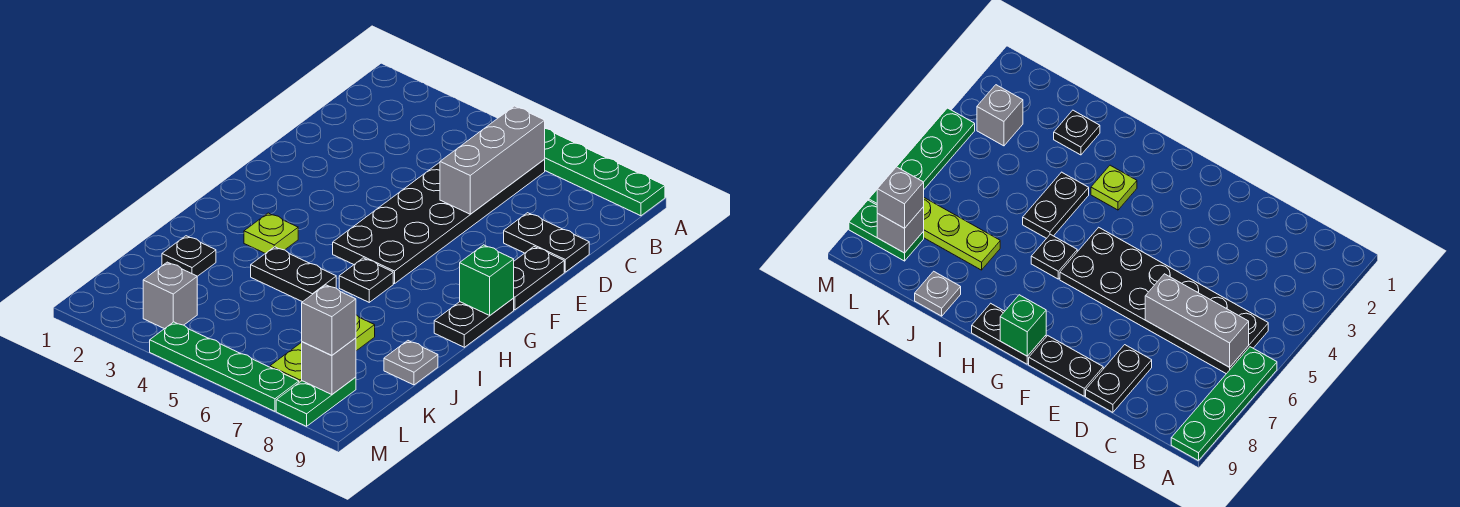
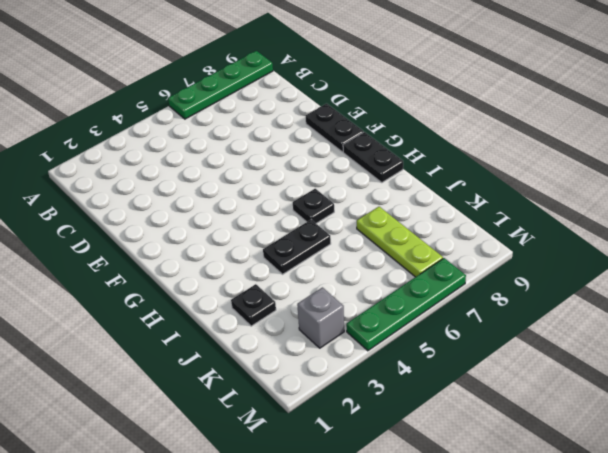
none -> black plate B5:G6 level 1
none -> black plate D8:D9 level 1
none -> lime plate H3 level 1

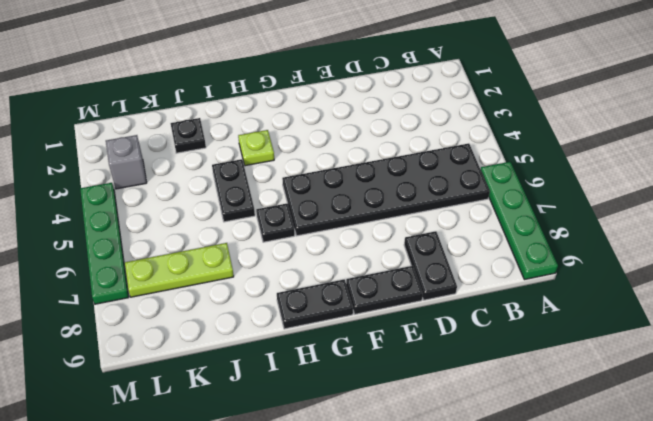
none -> grey plate J9 level 1
none -> green plate L8:M8 level 1
none -> grey brick B6:D6 level 2

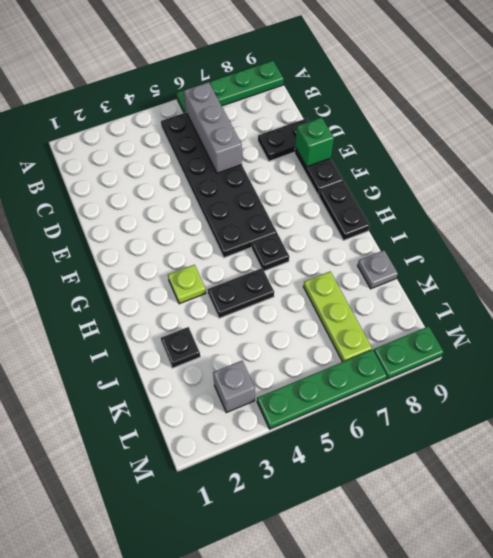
green brick E9 level 2 -> green brick G9 level 2
green plate M8:M9 level 1 -> green plate L8:M8 level 1
none -> grey brick L8 level 2
none -> grey brick L8 level 3

